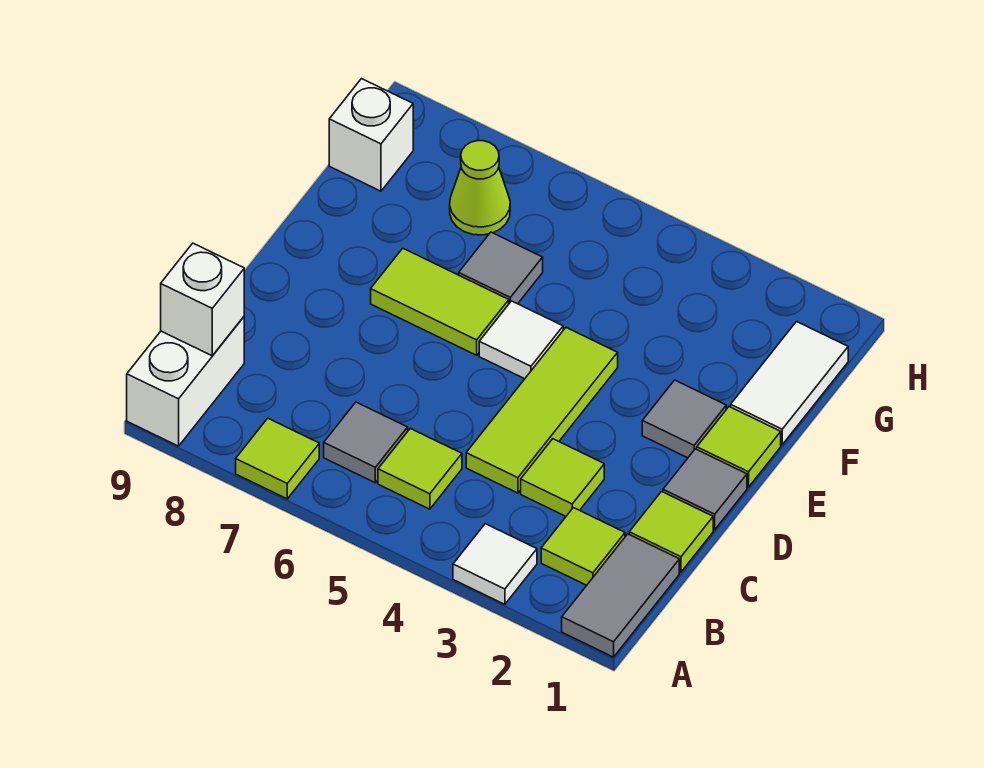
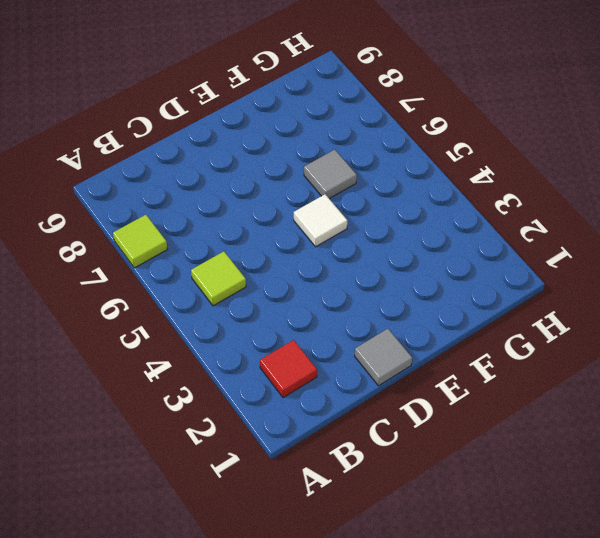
red tile B2 level 1 -> lime tile B2 level 1
none -> grey tile A1:B1 level 1
none -> white tile A3 level 1
none -> white brick A9:B9 level 1

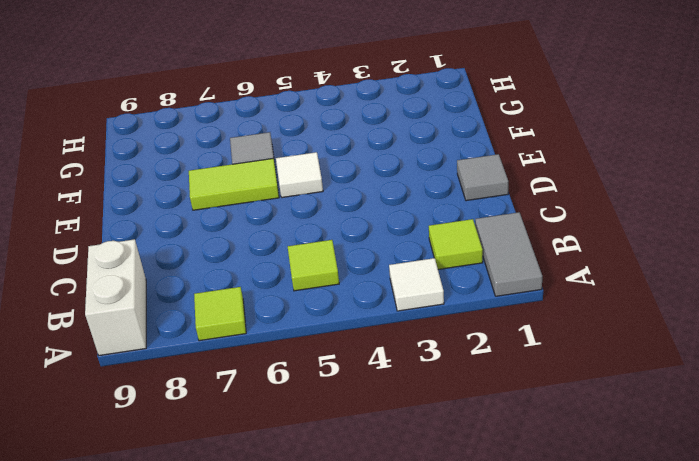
none -> grey tile B6 level 1
none -> lime tile C1 level 1
none -> lime tile C3 level 1

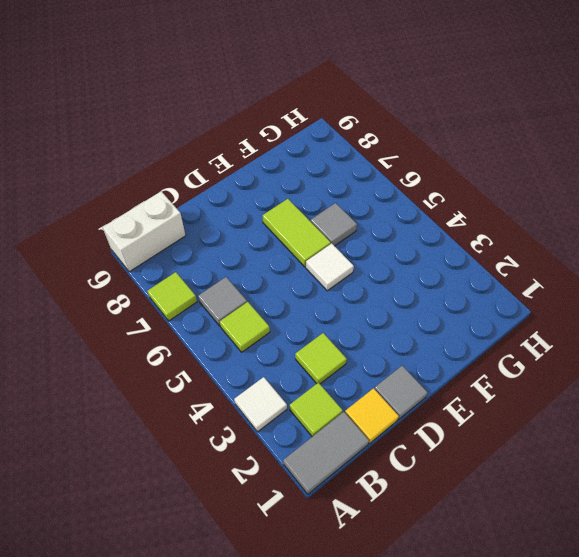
yellow tile C1 level 1 -> lime tile C1 level 1
none -> lime tile C4:E4 level 1
none -> lime tile E1 level 1
none -> grey tile E2 level 1

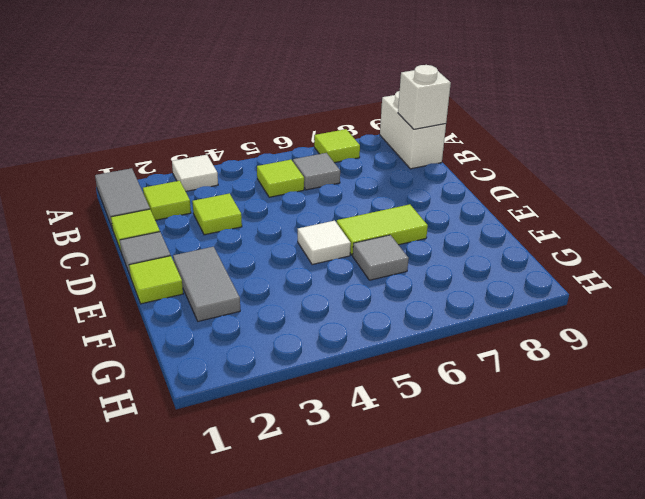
grey tile E2:F2 level 1 -> grey tile E2 level 1
none -> lime tile C4:E4 level 1
none -> white tile F1:G1 level 1
none -> lime cone G7 level 1

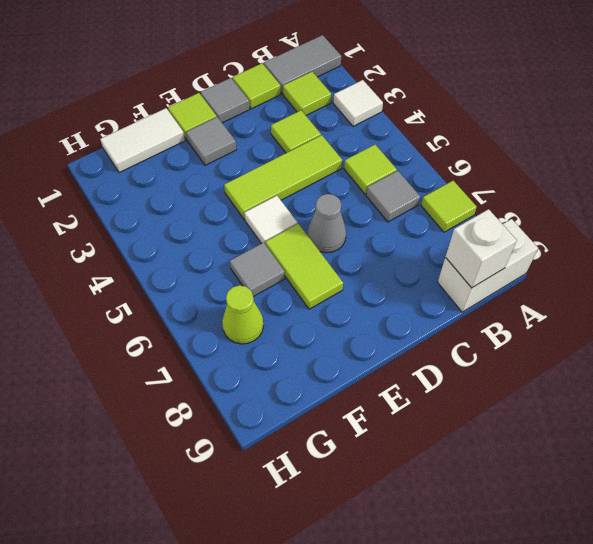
grey cone D6 level 1 -> none
none -> white brick G9 level 1

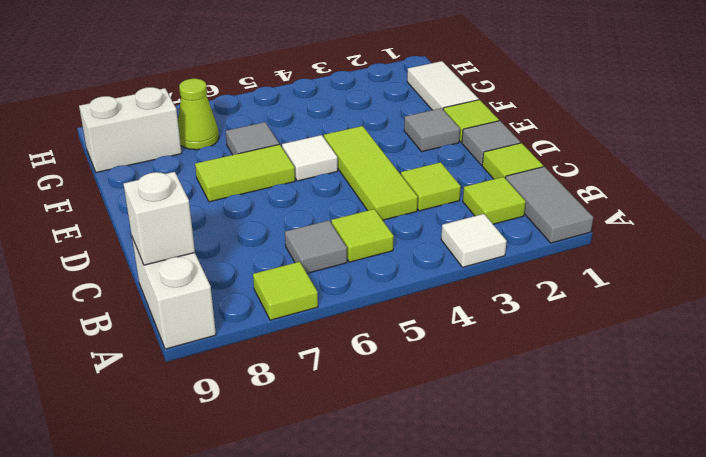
white brick G8:G9 level 1 -> white brick G9 level 1

